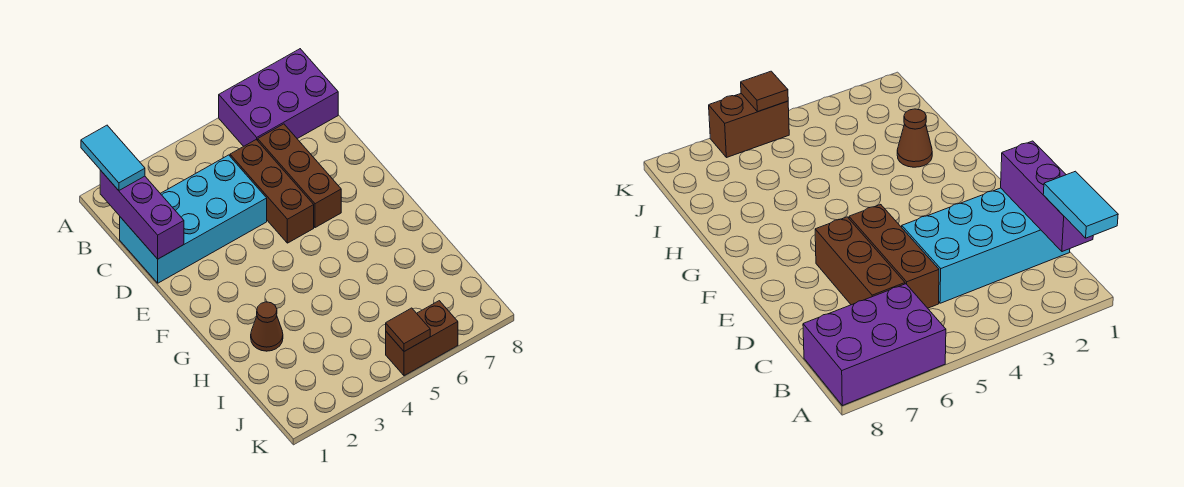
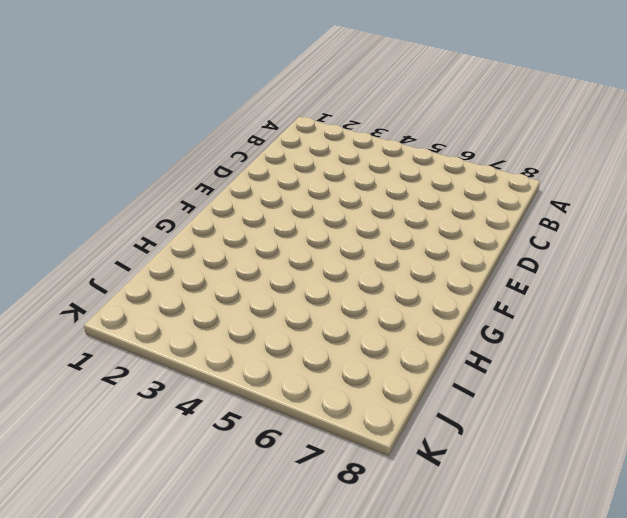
none -> purple brick A6:B8 level 1
none -> cyan brick C1:D4 level 1

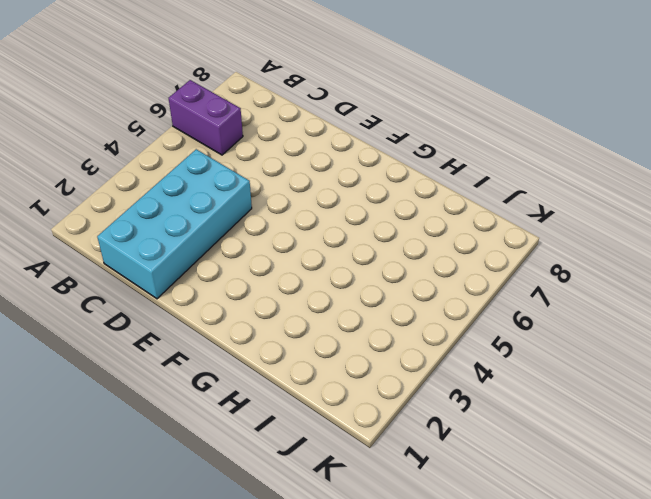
purple brick A6:B6 level 1 -> purple brick A6:B8 level 1
none -> brown brick C5:E5 level 1
none -> brown brick C6:E6 level 1

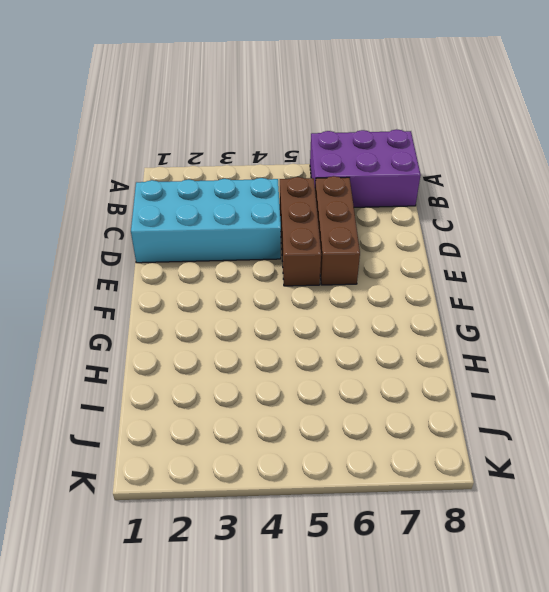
none -> brown cone H2 level 1
none -> brown brick K5:K6 level 1

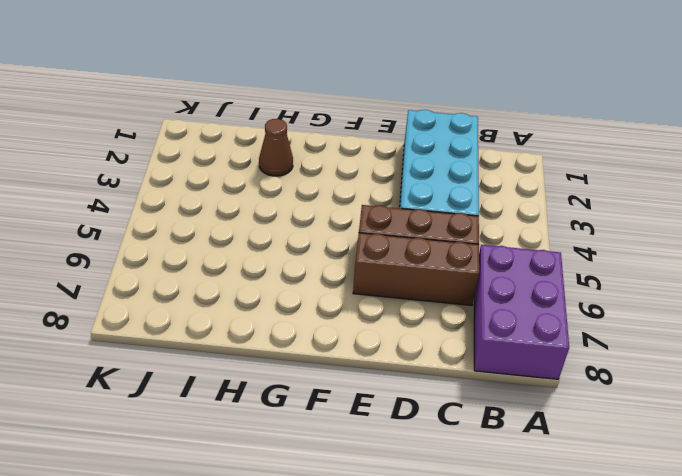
none -> brown brick K5:K6 level 1
none -> purple brick B1:D1 level 2

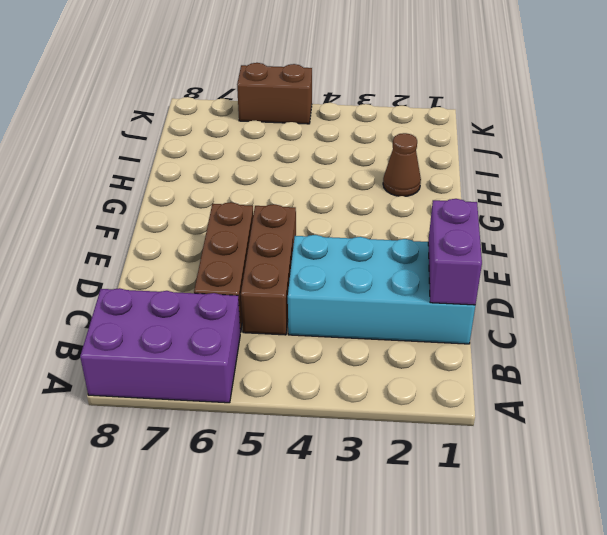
purple brick C1:D1 level 2 -> purple brick B1:D1 level 2
none -> brown tile K5 level 2
none -> cyan tile A1:B1 level 3

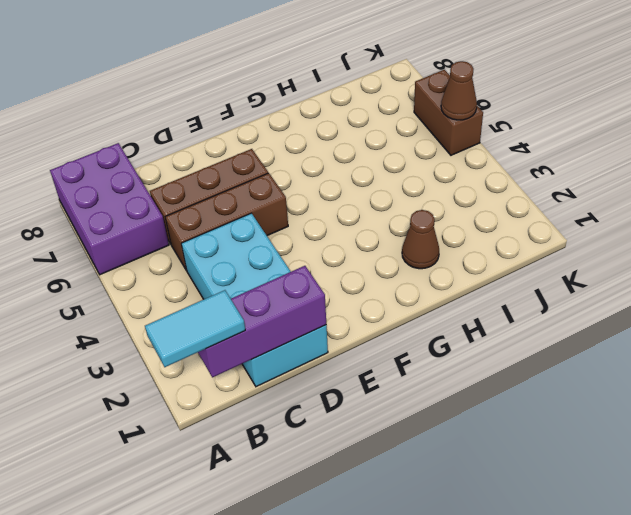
brown cone K5 level 2 -> brown tile K5 level 2

